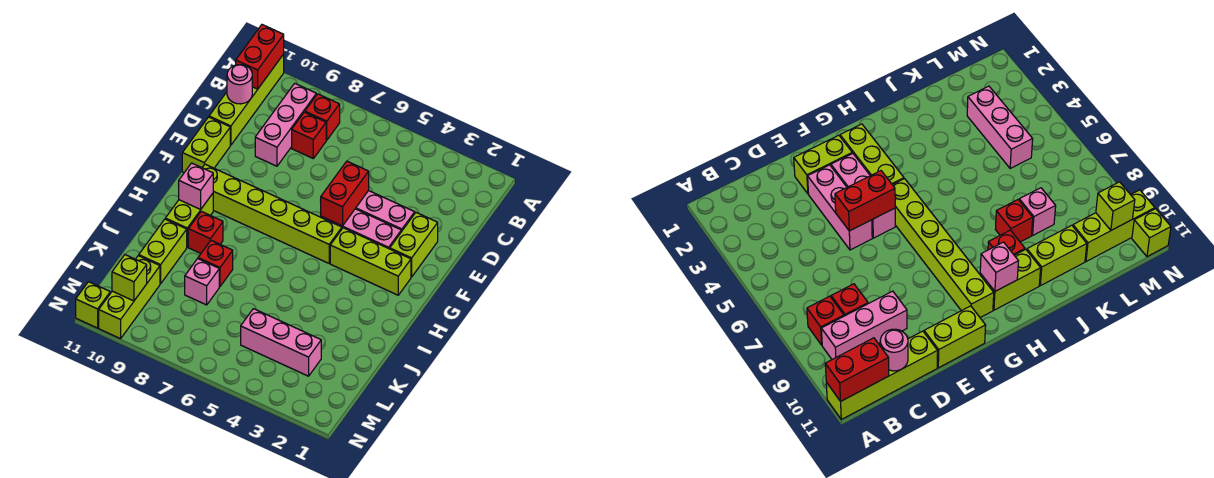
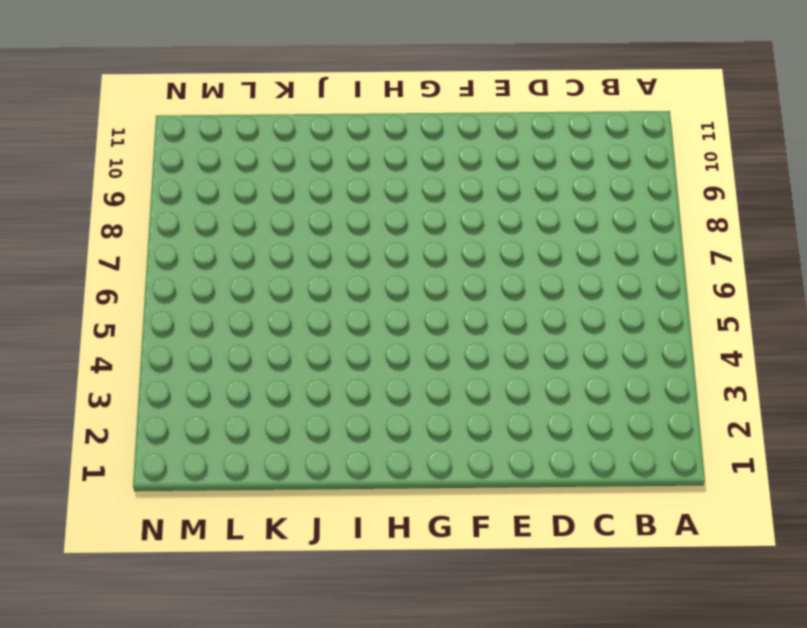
none -> lime brick A11:D11 level 1
none -> red brick B8 level 1
none -> pink brick B9:D9 level 1

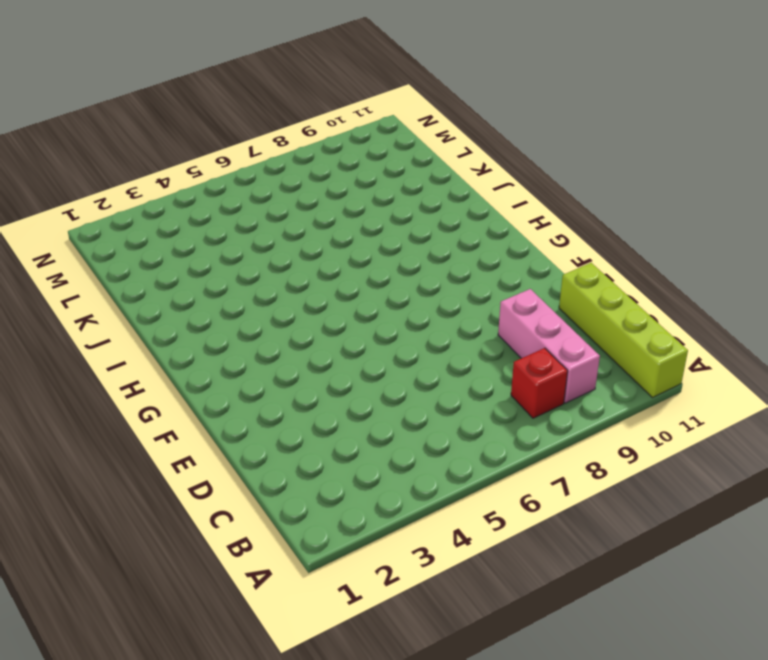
none -> red brick C8 level 1
none -> lime brick E2:F2 level 1
none -> pink brick E3:E5 level 1

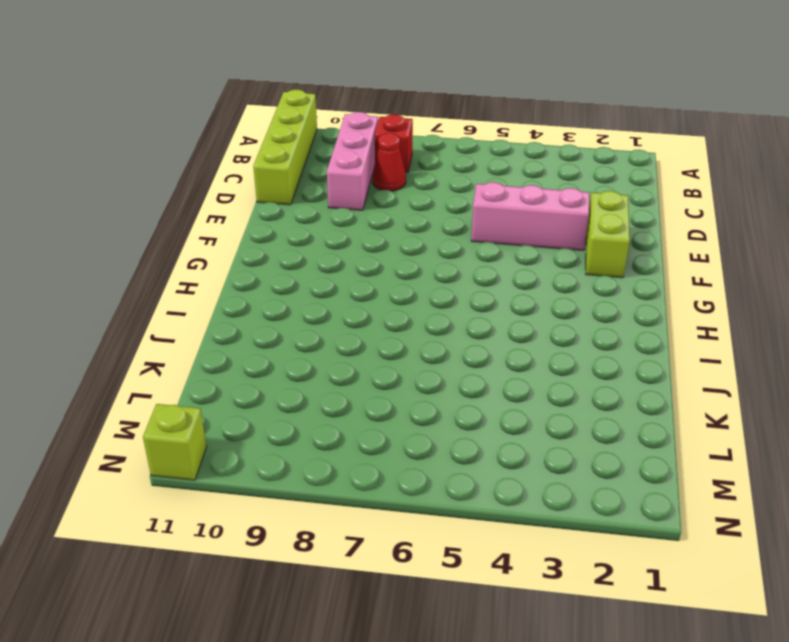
red cone C8 level 1 -> red brick C8 level 1
none -> lime brick E11:F11 level 1
none -> pink brick F3:F5 level 1
none -> lime brick G2:G4 level 1

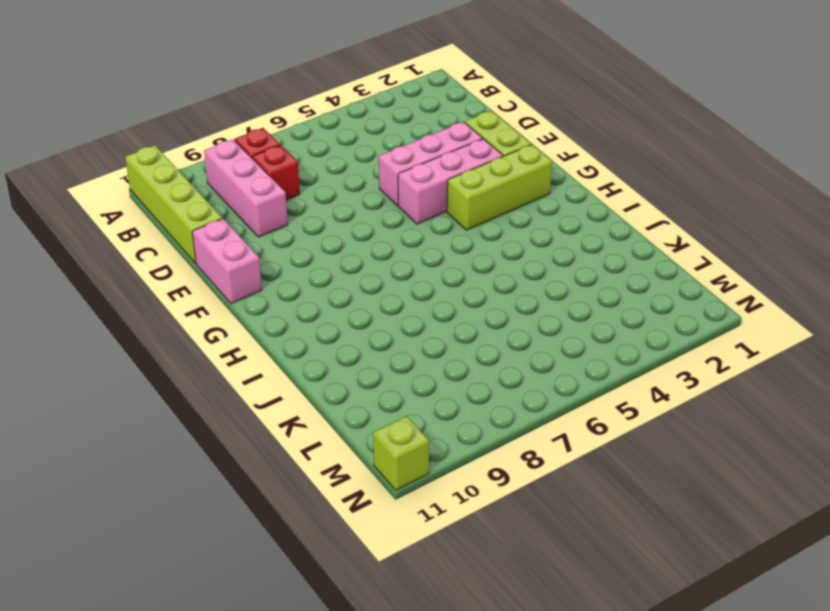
pink brick E11:F11 level 1 -> lime brick E11:F11 level 1
none -> lime brick G5:G10 level 1
none -> lime brick H10:I10 level 1
none -> red brick I9 level 1

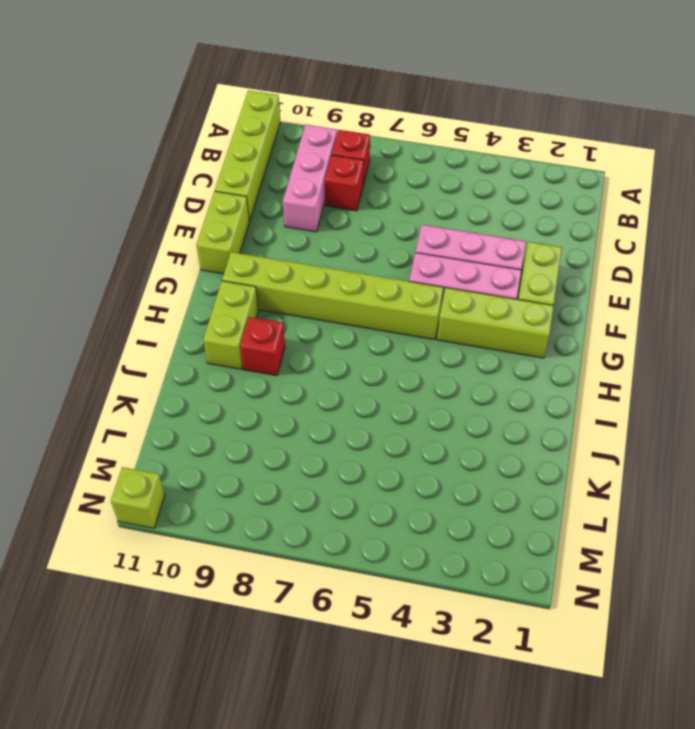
none -> red brick J8 level 1
none -> lime brick J10:K10 level 1
none -> pink brick K8 level 1

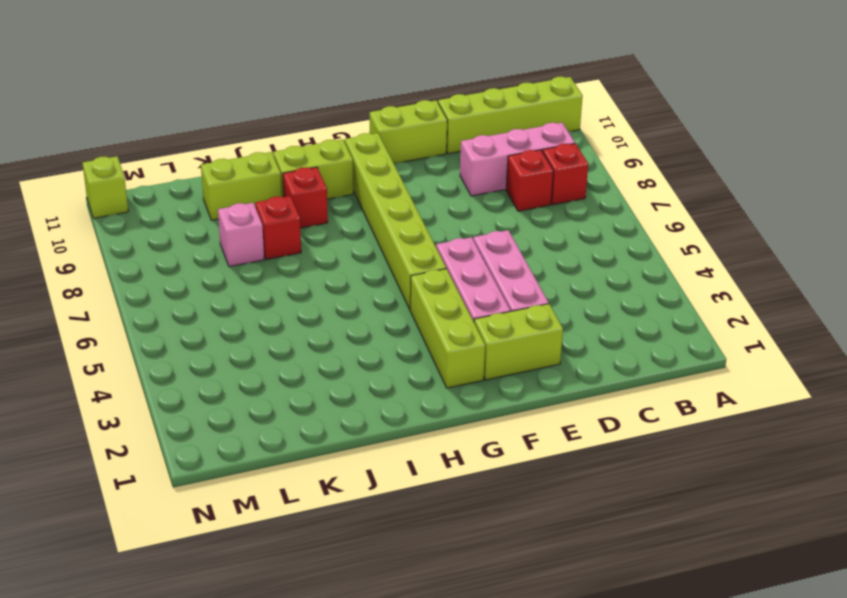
none -> pink brick L3:L5 level 1
none -> lime brick L10:N10 level 1
none -> red brick A11:B11 level 2

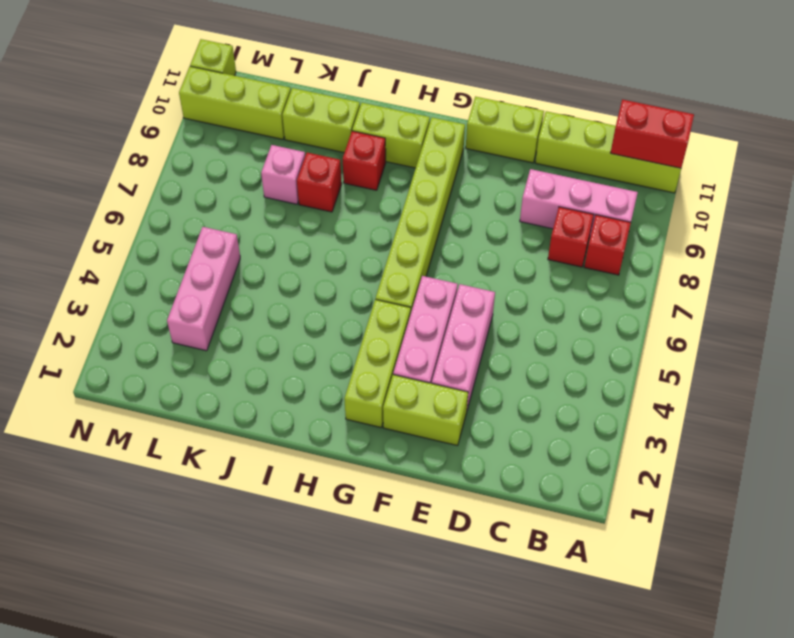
none -> pink round brick C11 level 2
none -> red brick E5:F5 level 2
none -> pink brick H10 level 2

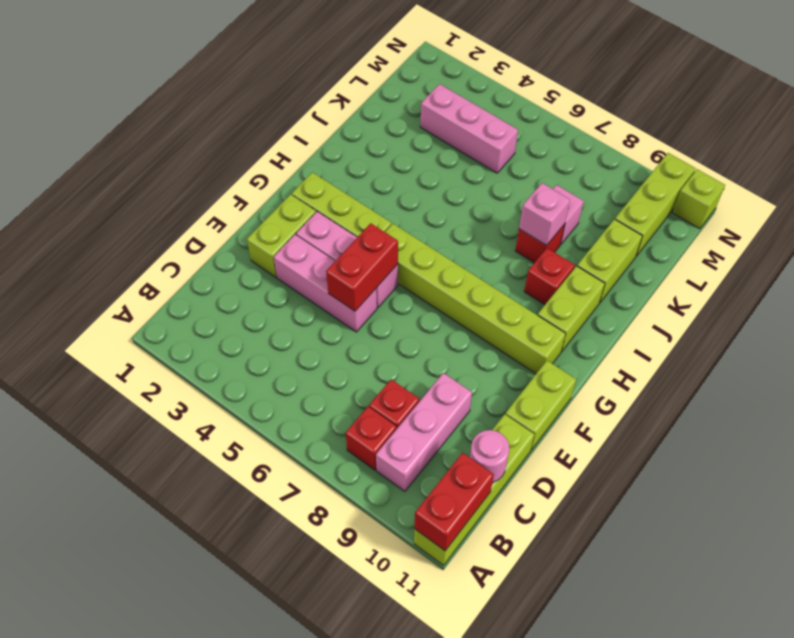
pink brick J8 level 2 -> pink brick H10 level 2
none -> lime brick M10 level 2

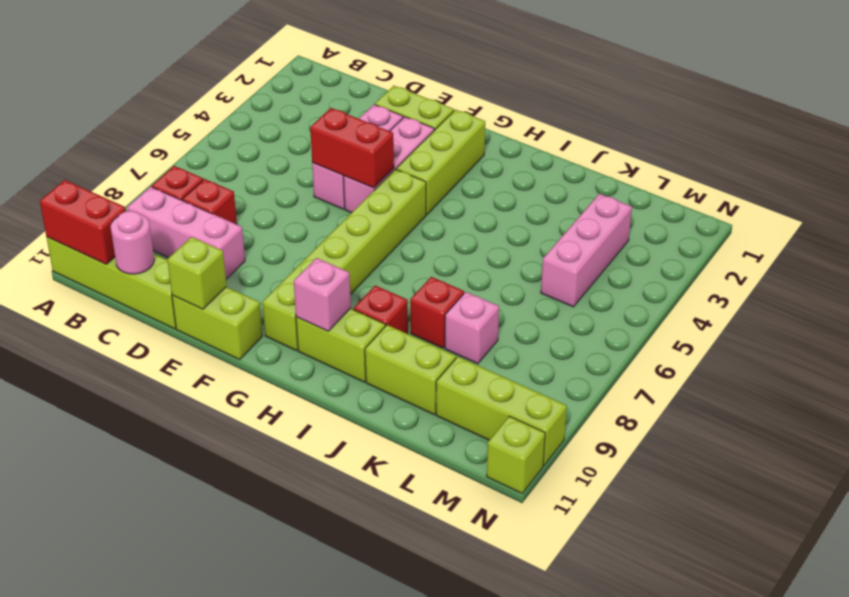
lime brick E11 level 2 -> lime brick M10 level 2

